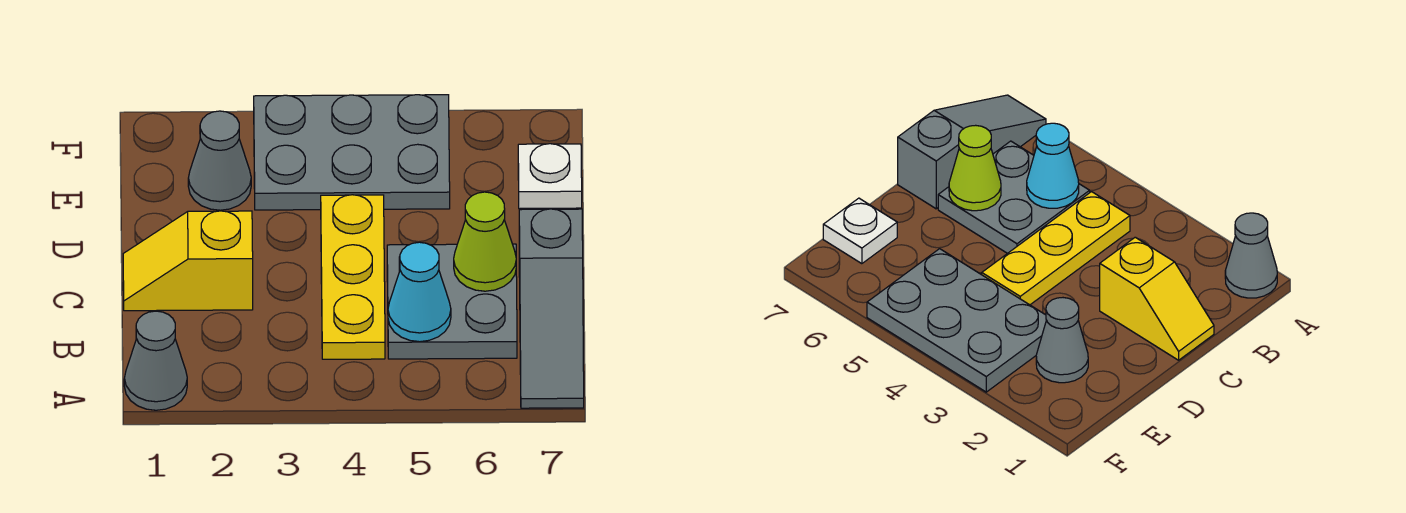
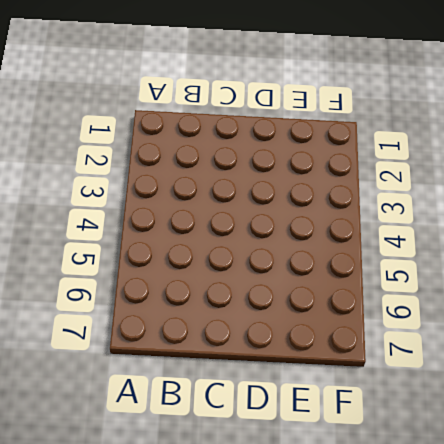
none -> grey cone A1 level 1
none -> grey slope A7:C7 level 1 top C

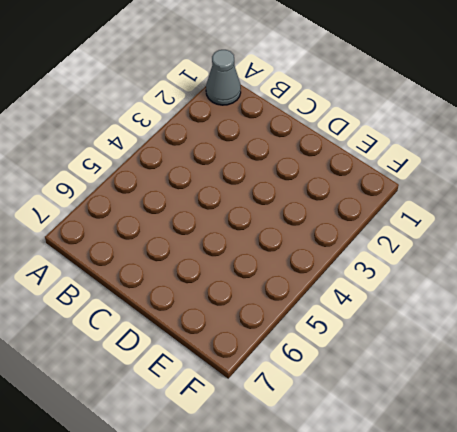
none -> grey slope A7:C7 level 1 top C
none -> yellow plate B4:D4 level 1

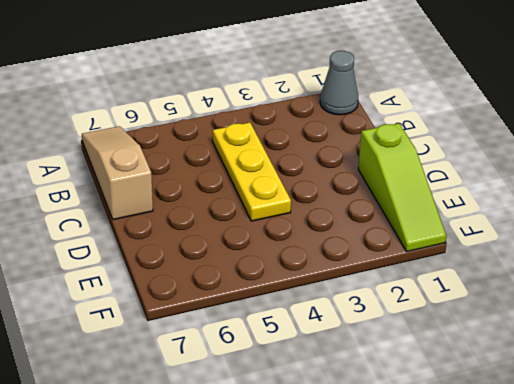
tan slope A7:C7 level 1 top C -> grey slope A7:C7 level 1 top C
lime slope D1:F1 level 1 top D -> none
none -> grey plate B5:C6 level 1
none -> yellow slope C1:C2 level 1 top 2

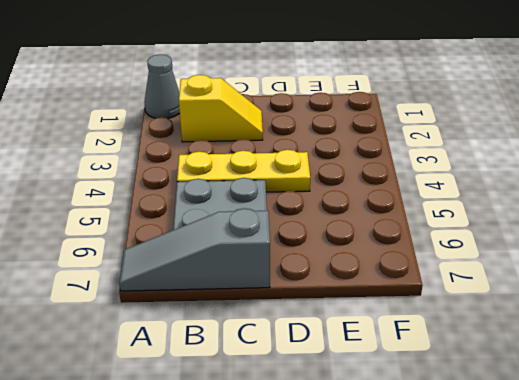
yellow slope B2:C2 level 1 top B -> yellow slope C1:C2 level 1 top 2
none -> grey cone E2 level 1
none -> grey plate E3:F5 level 1

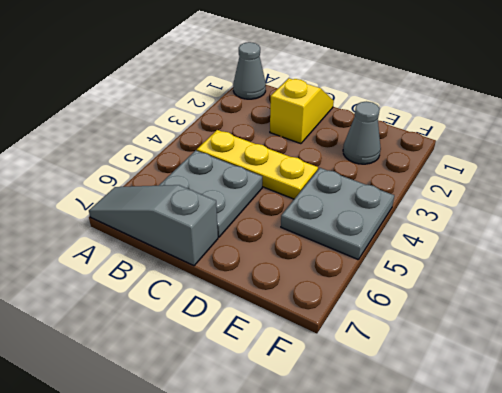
grey plate E4:F5 level 1 -> grey plate E3:F5 level 1
none -> white plate E7 level 1
none -> cyan cone B5 level 2

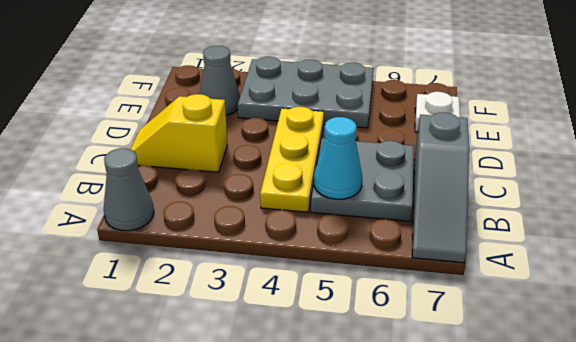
none -> lime cone C6 level 2

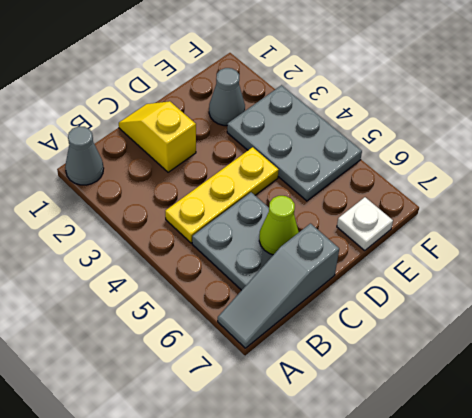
none -> cyan cone B5 level 2

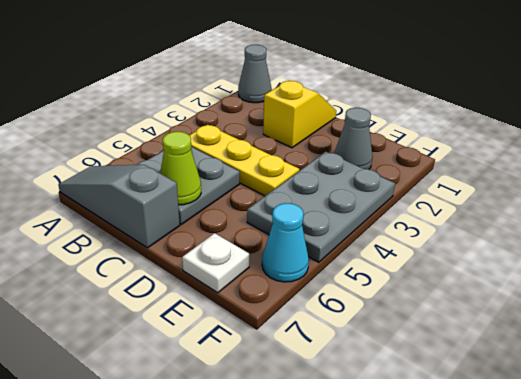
cyan cone F6 level 1 -> cyan cone B5 level 2

